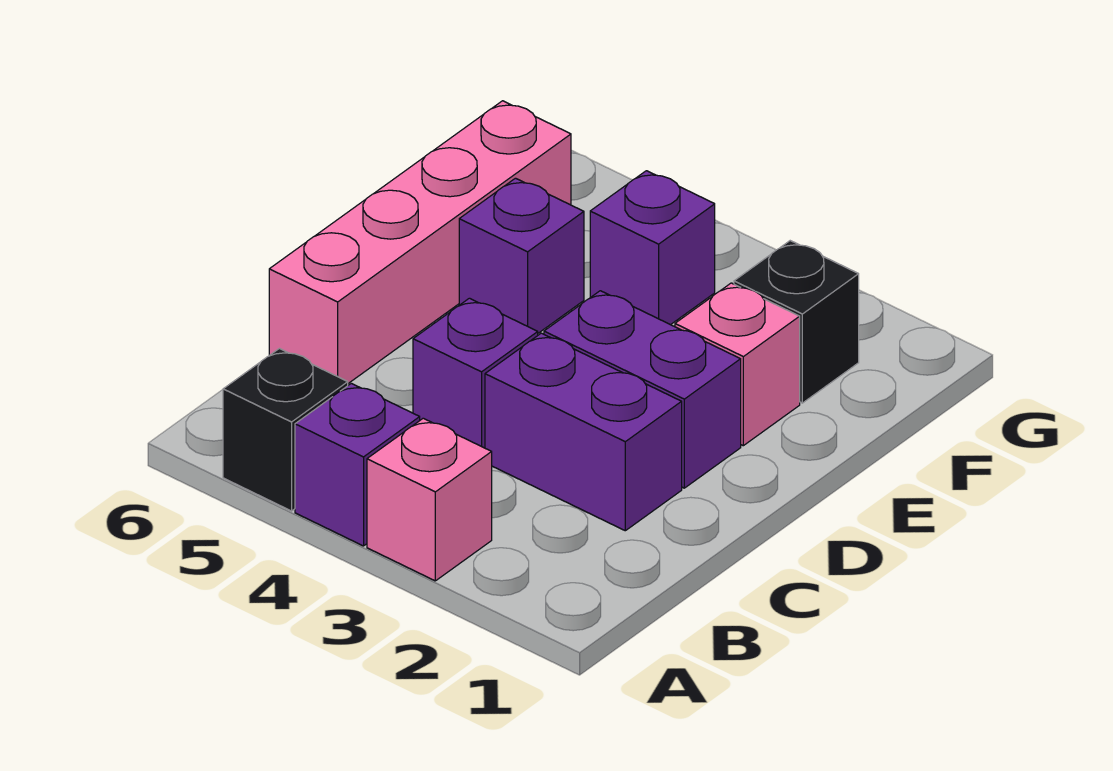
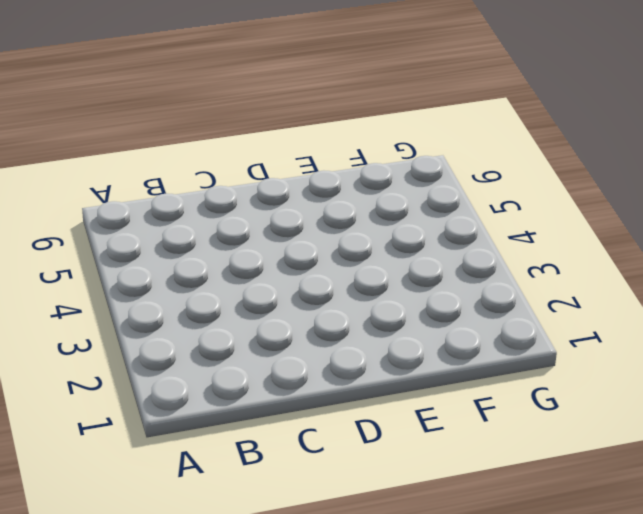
none -> pink brick A3 level 1
none -> purple brick A4 level 1

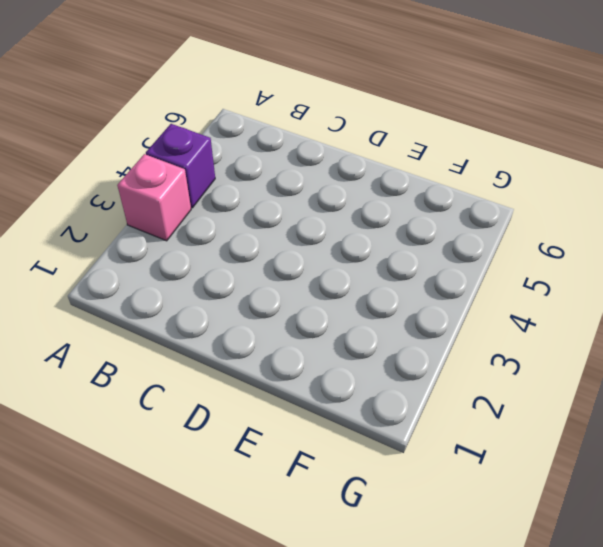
none -> black brick A5 level 1
none -> purple brick C2:C3 level 1

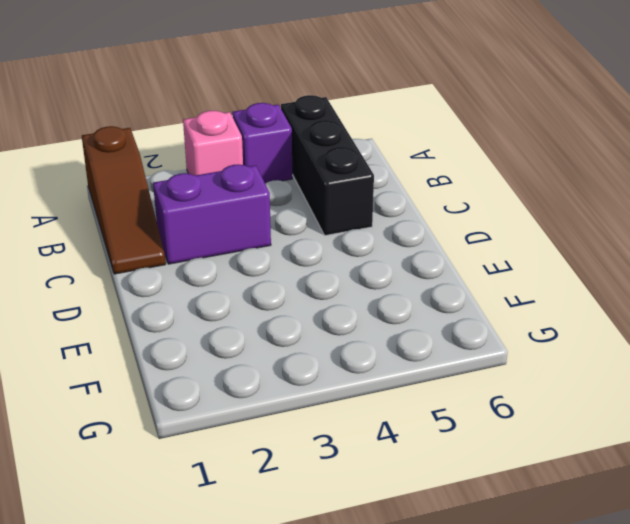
brown slope A1:C1 level 1 top A -> none
black brick A5:C5 level 1 -> black brick A5 level 1
none -> purple brick C4 level 1
none -> pink brick C6:F6 level 1

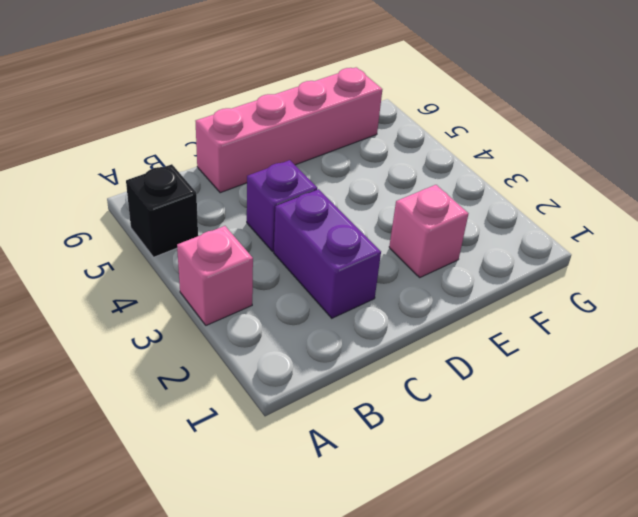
none -> purple brick A4 level 1
none -> purple brick D2:D3 level 1

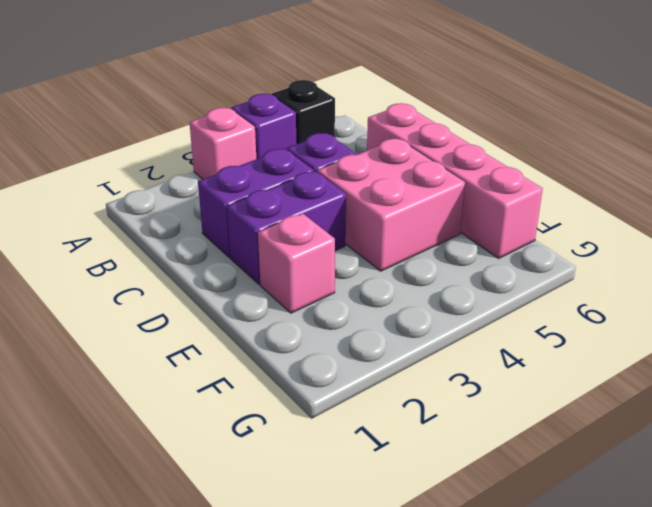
pink brick D4:E5 level 1 -> purple brick E5 level 1
none -> black brick F2 level 1
none -> purple brick F4 level 1

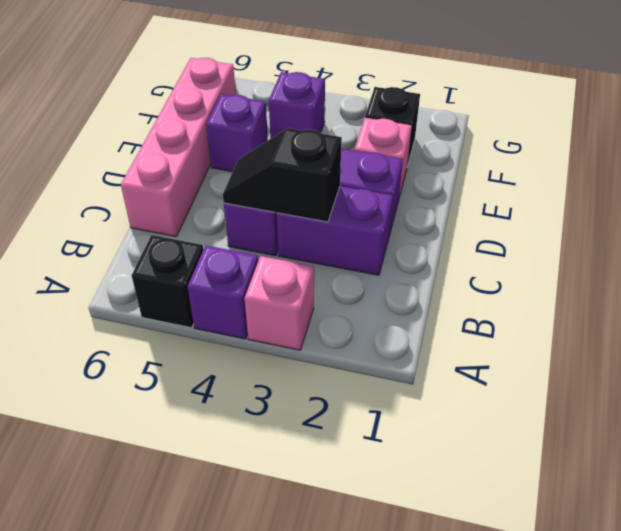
black slope C3:C4 level 2 top 3 -> none

